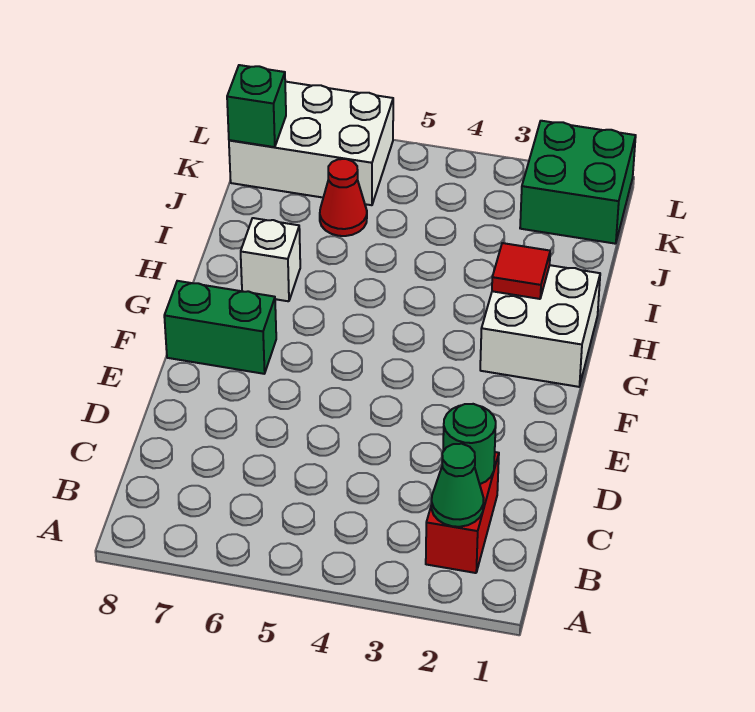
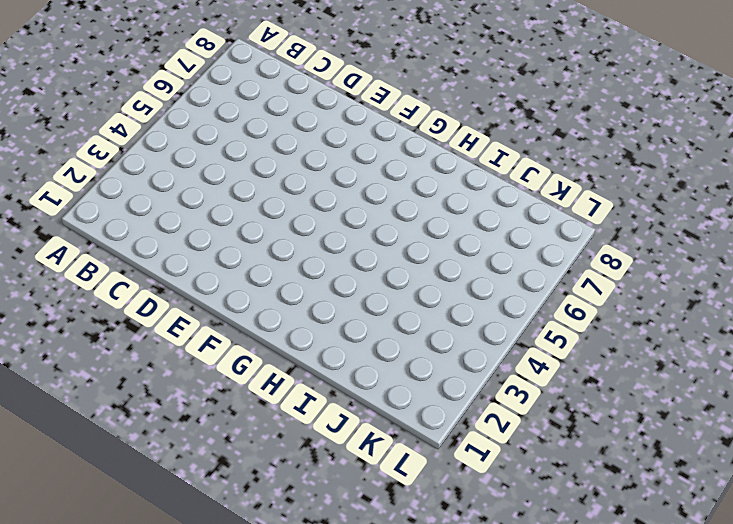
none -> red brick B2:C2 level 1
none -> green brick F7:F8 level 1

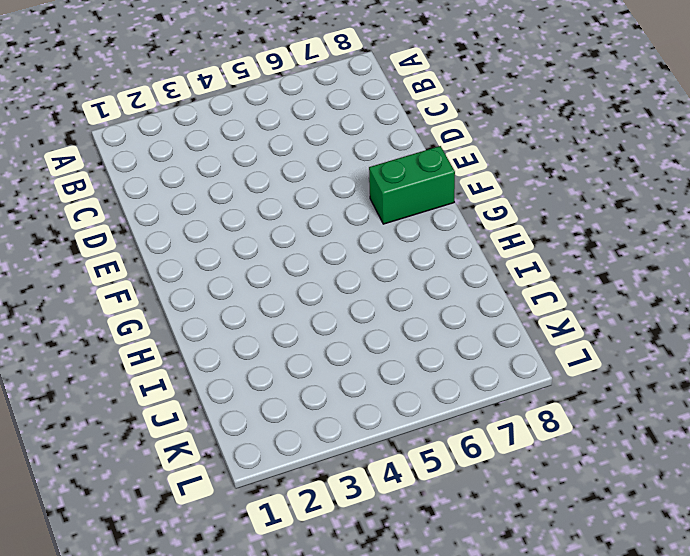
none -> red brick B2:C2 level 1
none -> white brick G1:H2 level 1

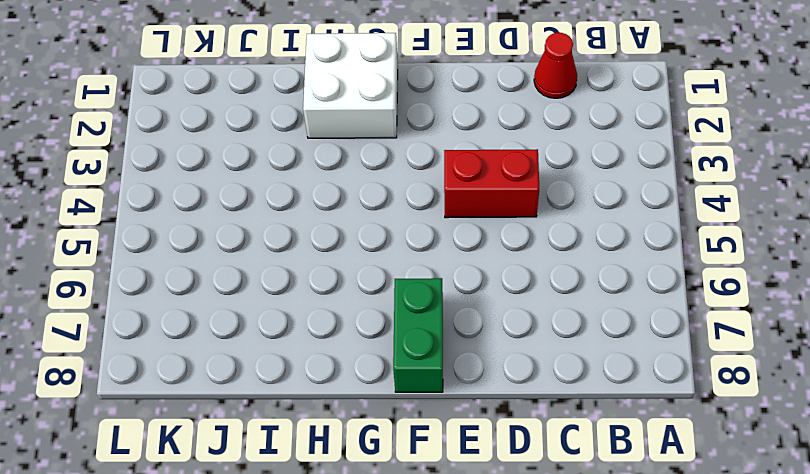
red cone C1 level 1 -> red cone J6 level 1
red brick D4:E4 level 1 -> red brick B2:C2 level 1
none -> white brick H7 level 1
none -> green brick K1:L2 level 1

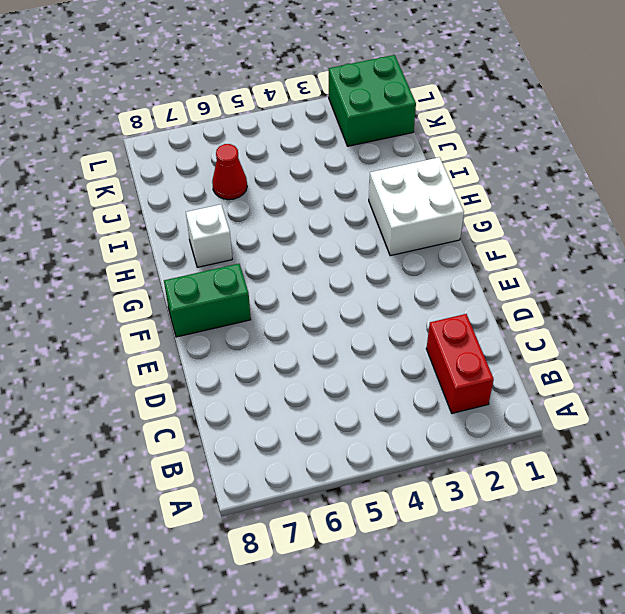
none -> white brick K6:L8 level 1
none -> green cone B2 level 2

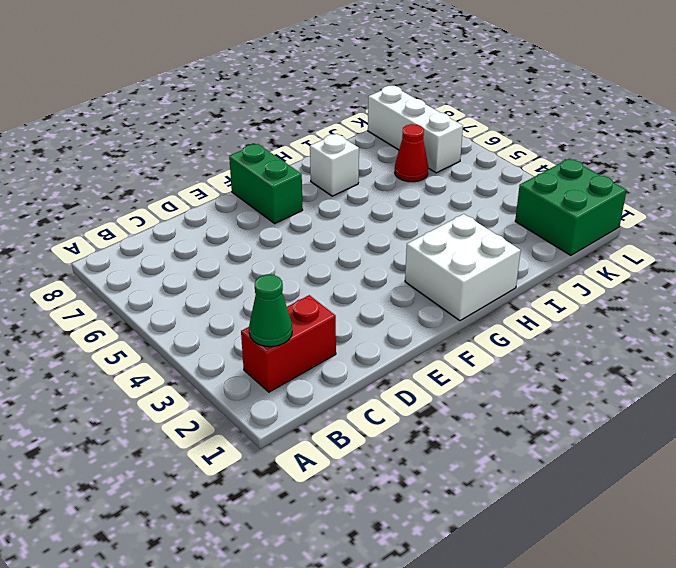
white brick K6:K8 level 1 -> white brick K6:L8 level 1
none -> green round brick C2 level 2
none -> red tile H2 level 2

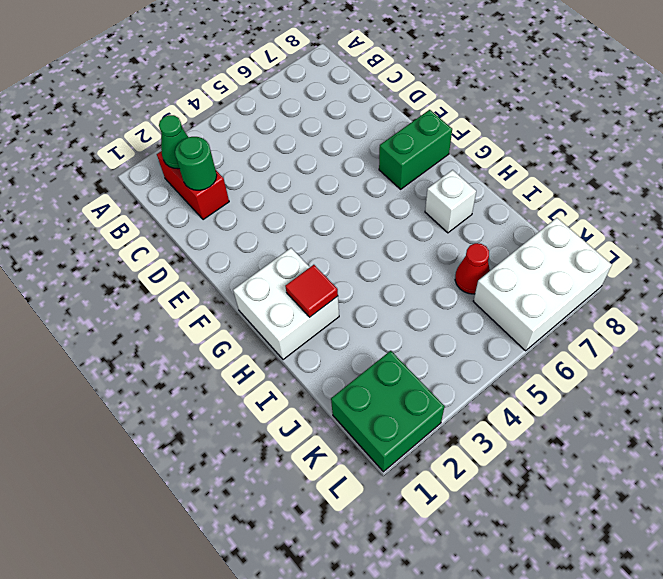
none -> green brick K8 level 2

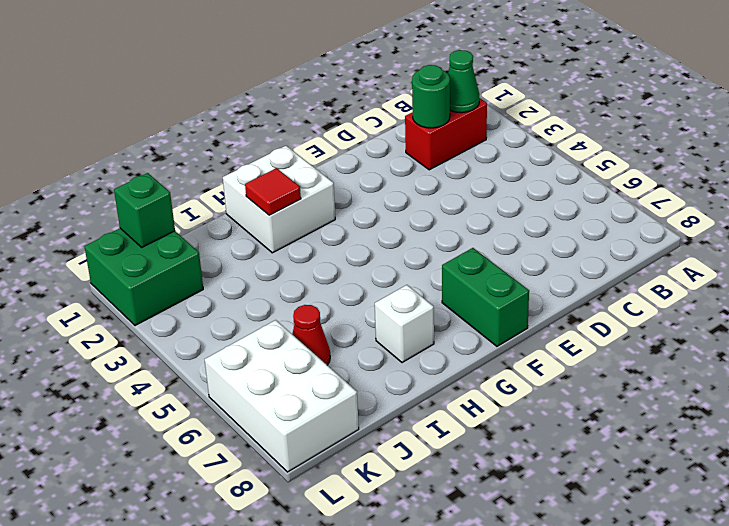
green brick K1 level 2 -> green brick K8 level 2

